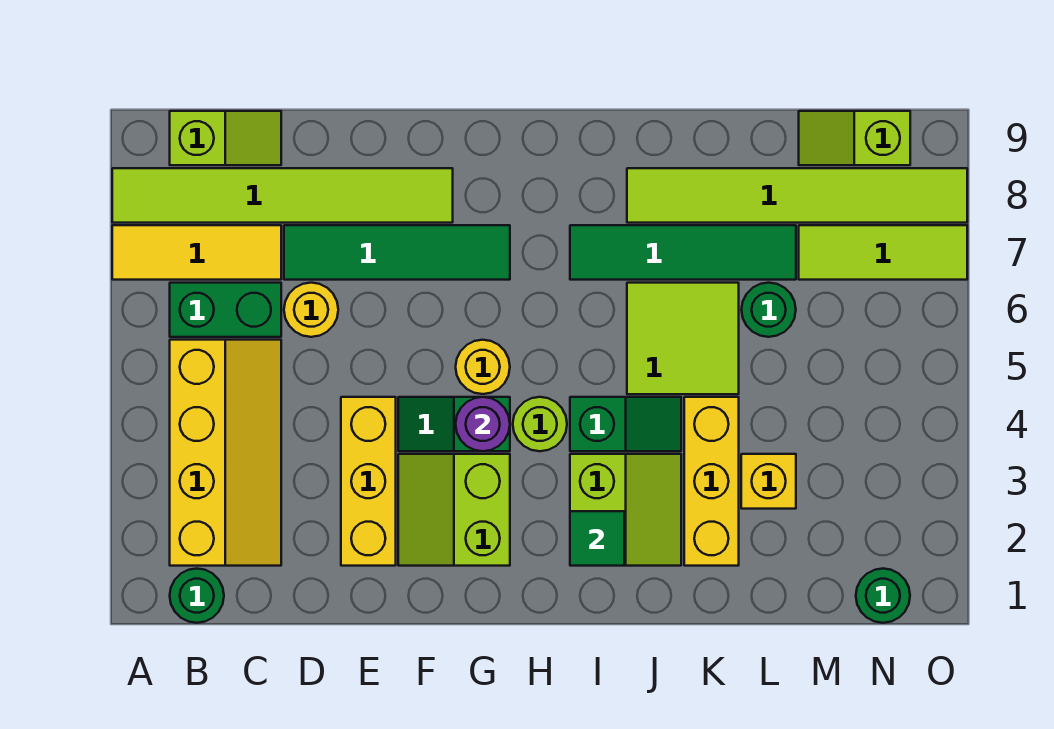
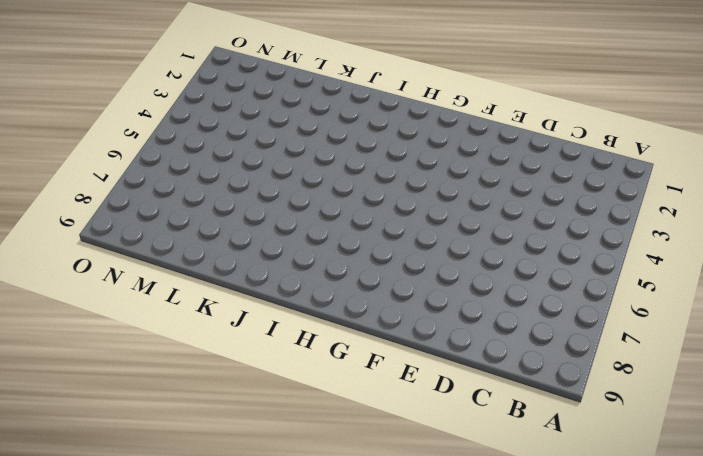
none -> yellow tile A7:C7 level 1
none -> lime tile A8:F8 level 1
none -> green round brick B1 level 1

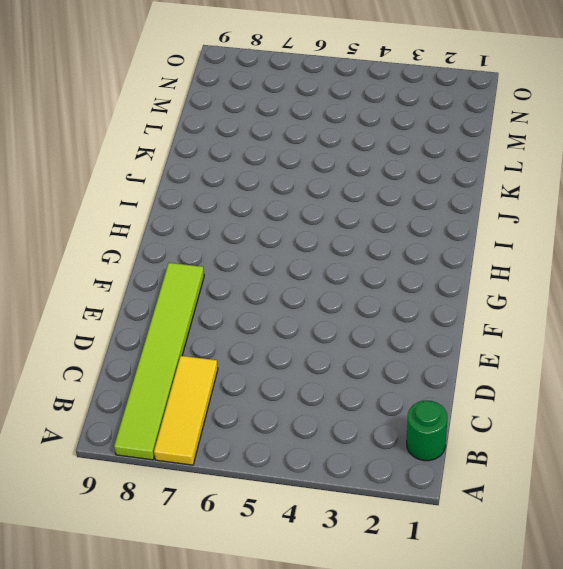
none -> yellow slope B2:C5 level 1 top B
none -> green brick B6:C6 level 1
none -> lime slope B9:C9 level 1 top B

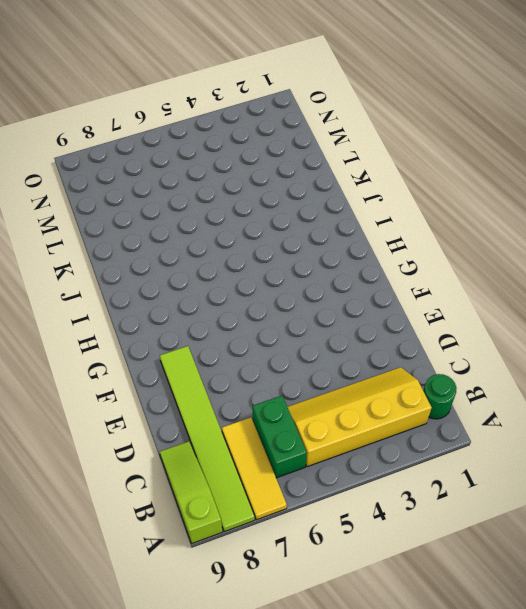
lime slope A9:C9 level 1 top A -> lime slope B9:C9 level 1 top B
none -> yellow round brick D6 level 1
none -> green tile D7:G7 level 1
none -> yellow brick E2:E4 level 1

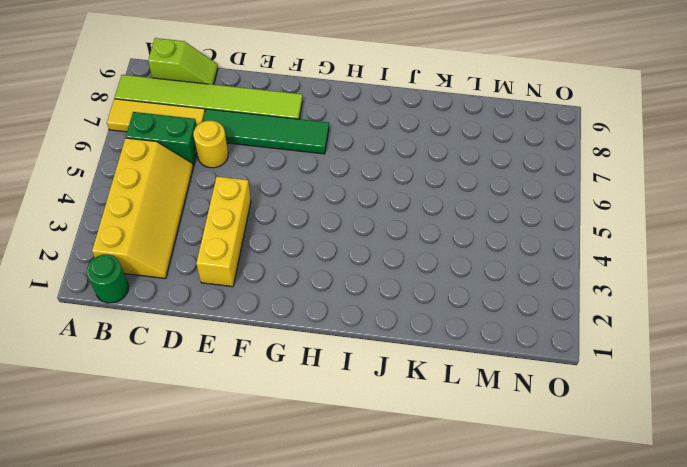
none -> lime slope F2:G3 level 1 top G
none -> green slope F4:G4 level 1 top G
none -> yellow round brick G5 level 1

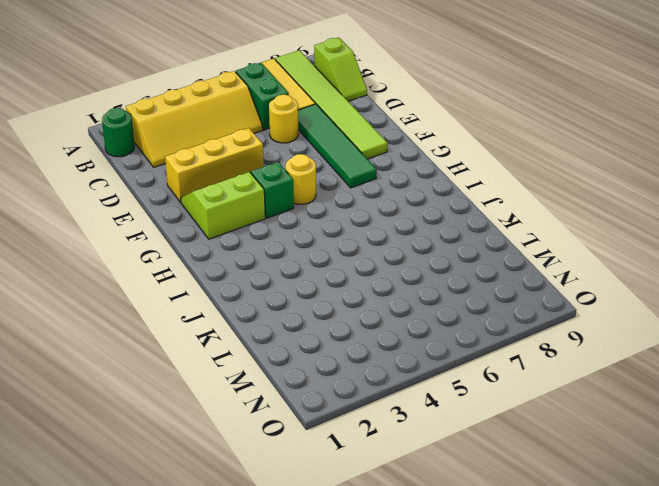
none -> lime round brick H4 level 1
none -> lime slope I2:J3 level 1 top I
none -> green slope I4:J4 level 1 top I

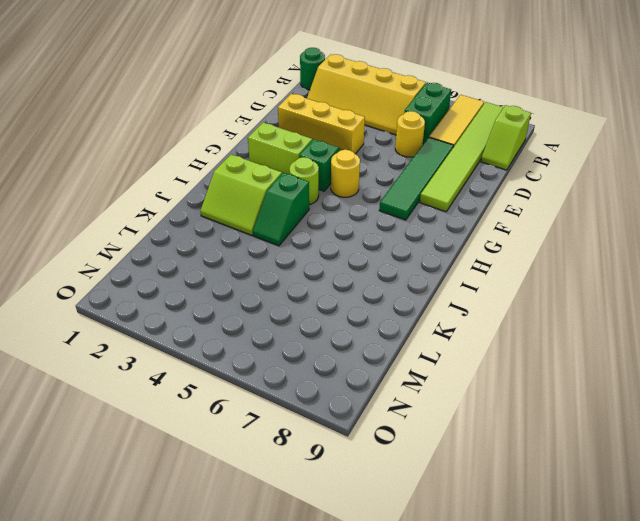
none -> green tile I7:L7 level 1
none -> lime tile J5:K6 level 1
none -> lime tile J8:O8 level 1

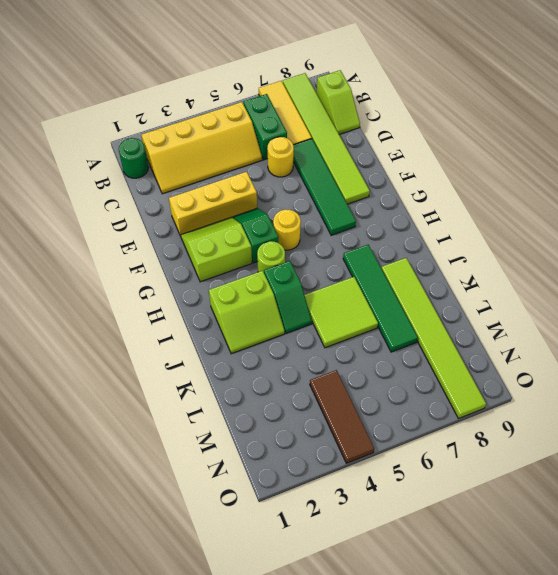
brown tile M4:O4 level 1 -> none
none -> yellow brick K2:K4 level 1
none -> yellow brick L3 level 1
none -> green round brick L6 level 1

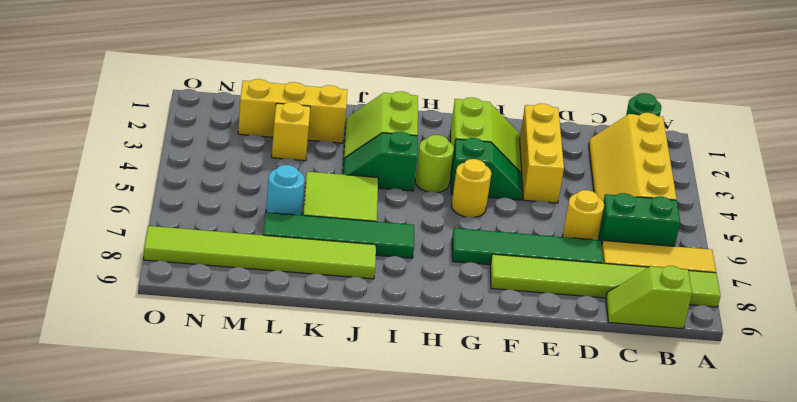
yellow brick K2:M2 level 1 -> yellow brick K2:K4 level 1
cyan round brick L6 level 1 -> green round brick L6 level 1
none -> lime tile M7:O7 level 1
none -> lime slope M9:N9 level 1 top N
none -> green round brick N1 level 1

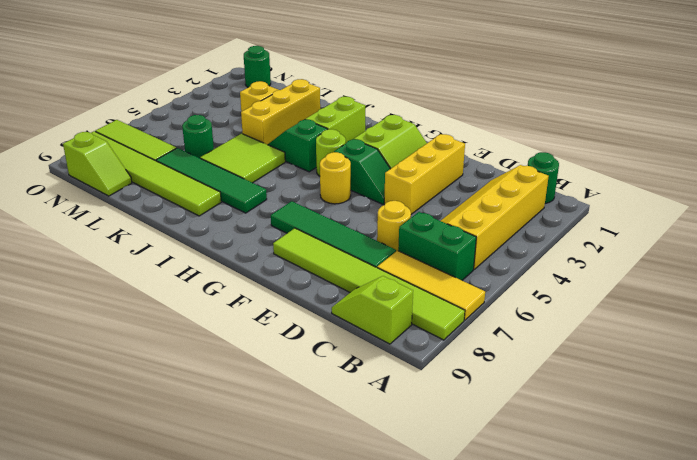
none -> purple round brick G4 level 2
none -> green tile I2 level 2

